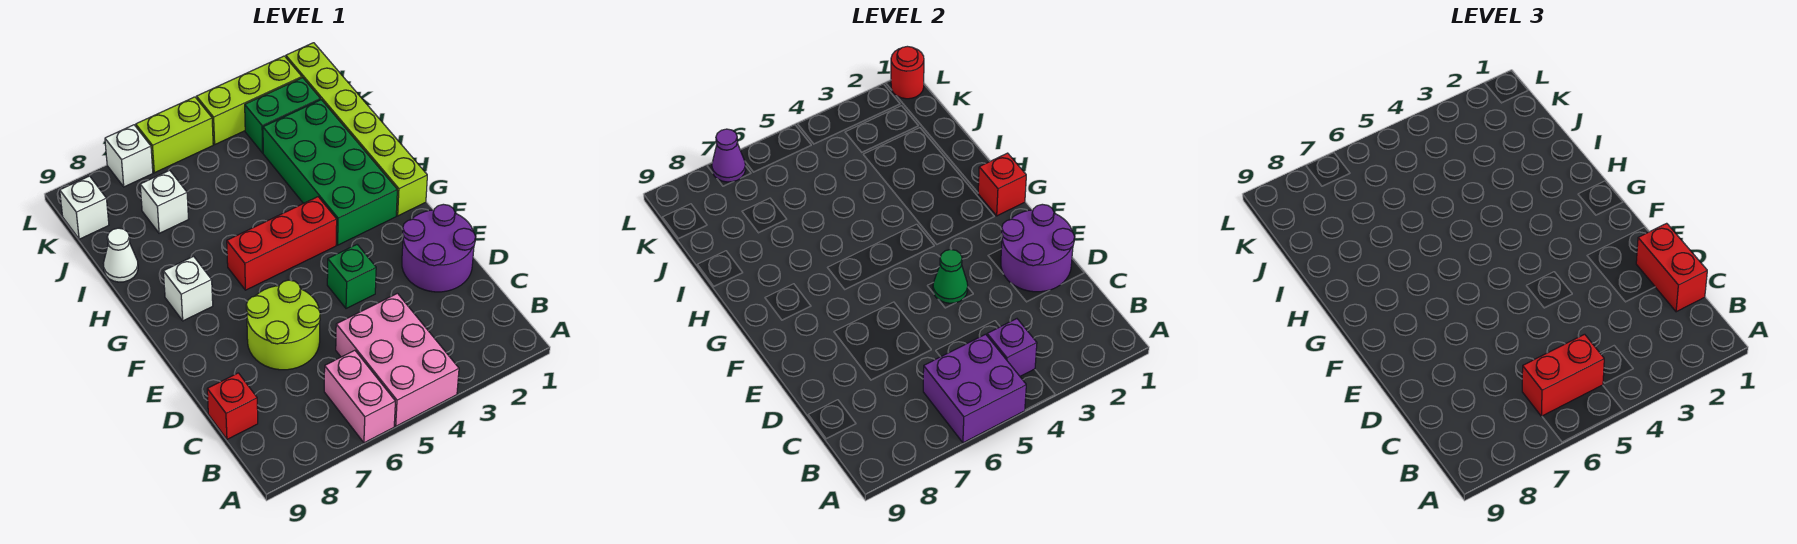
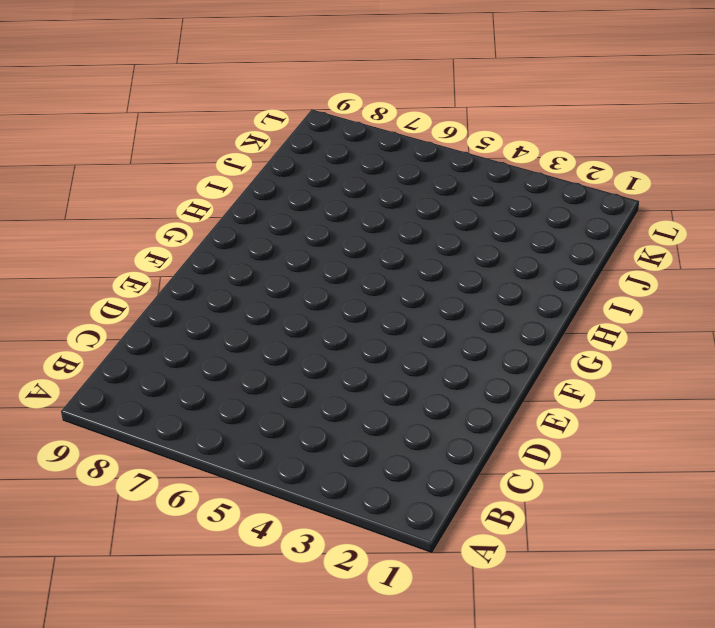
none -> pink brick A4:C5 level 1
none -> pink brick A6:B6 level 1
none -> red brick C9 level 1

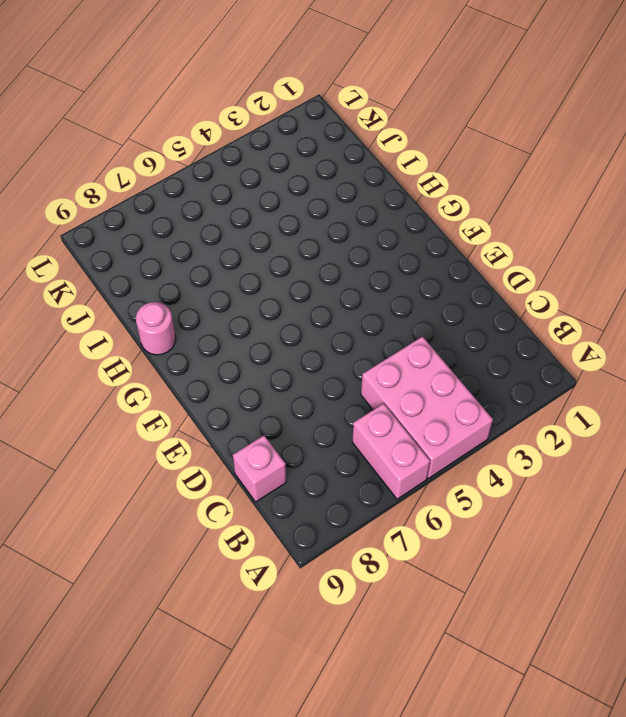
pink brick C9 level 1 -> red brick C9 level 1
pink round brick H9 level 1 -> none
none -> purple round brick D1:E2 level 1
none -> lime round brick D6:E7 level 1
none -> green brick E4 level 1

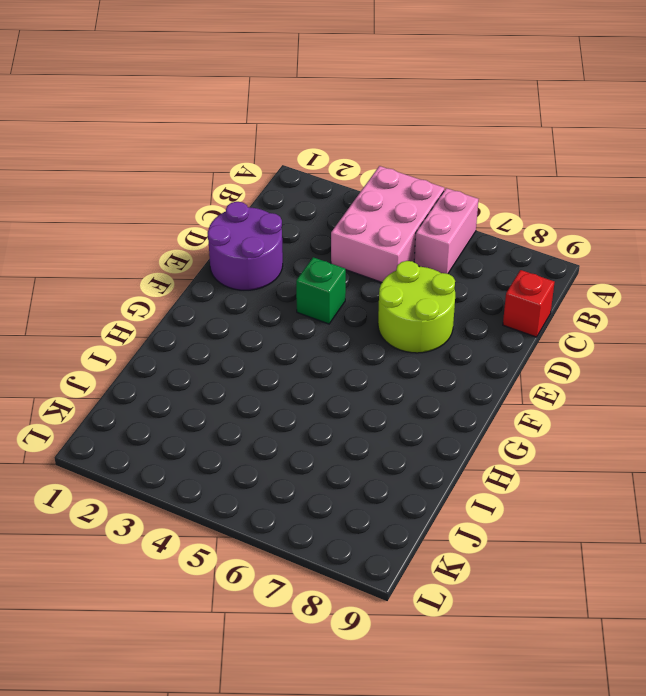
none -> lime brick G1:L1 level 1
none -> green brick G2:J3 level 1
none -> red brick G4:G6 level 1

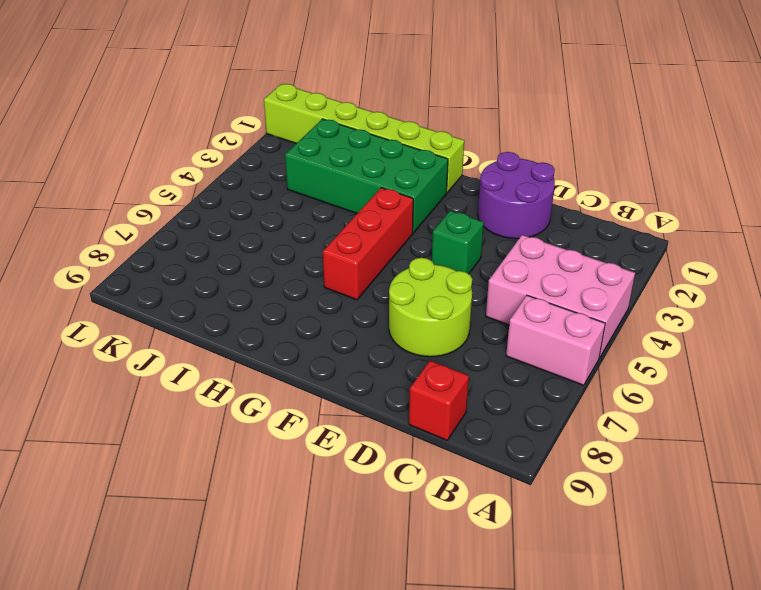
none -> white brick G8 level 1
none -> white cone I9 level 1
none -> white brick J7 level 1

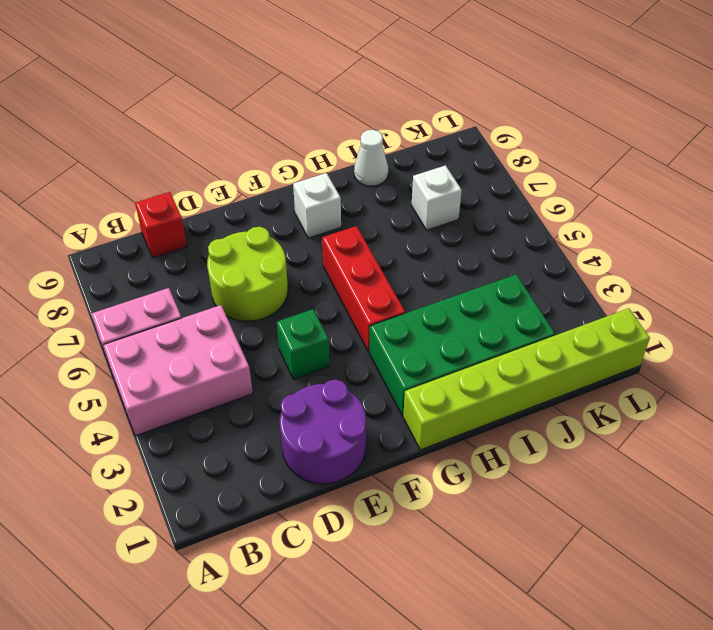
none -> green brick K2:K3 level 1
none -> white brick K9 level 1
none -> lime brick L2:L4 level 1

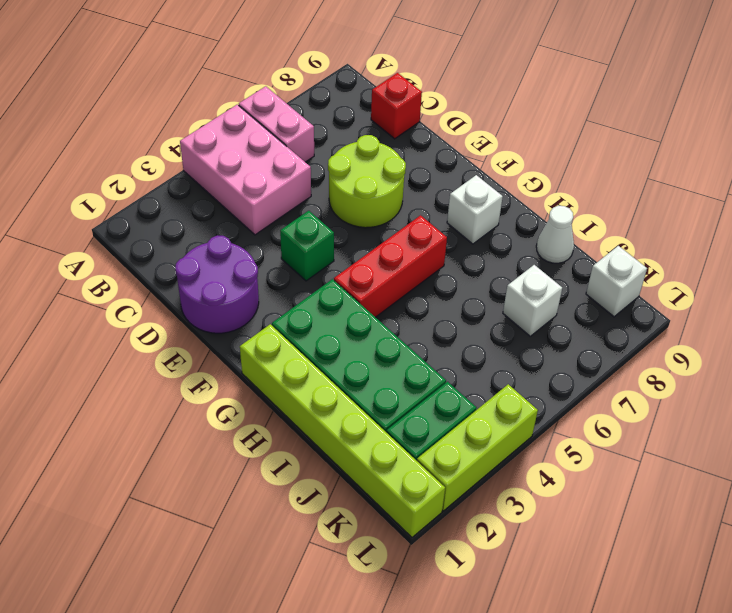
none -> lime brick L5:L6 level 1
none -> white brick L7 level 1
none -> purple brick A5:B6 level 2

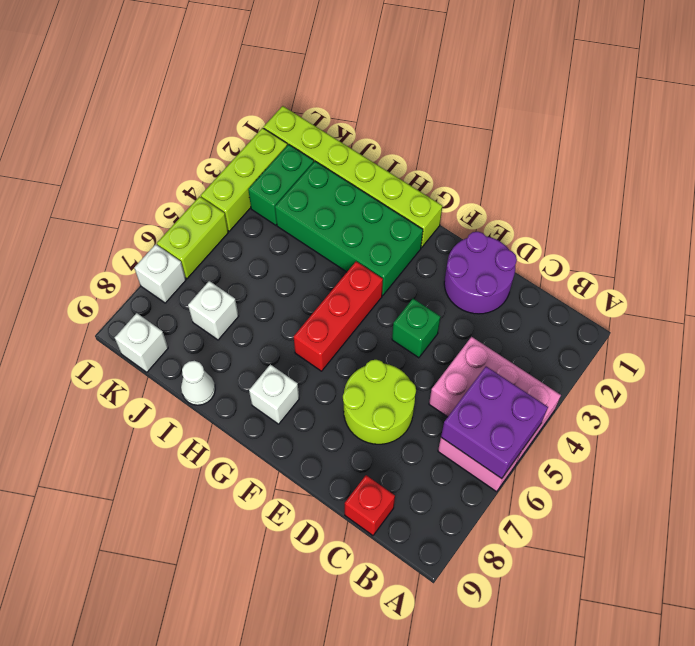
none -> purple brick B4 level 2
none -> purple round brick D1:E2 level 2
none -> green cone E4 level 2

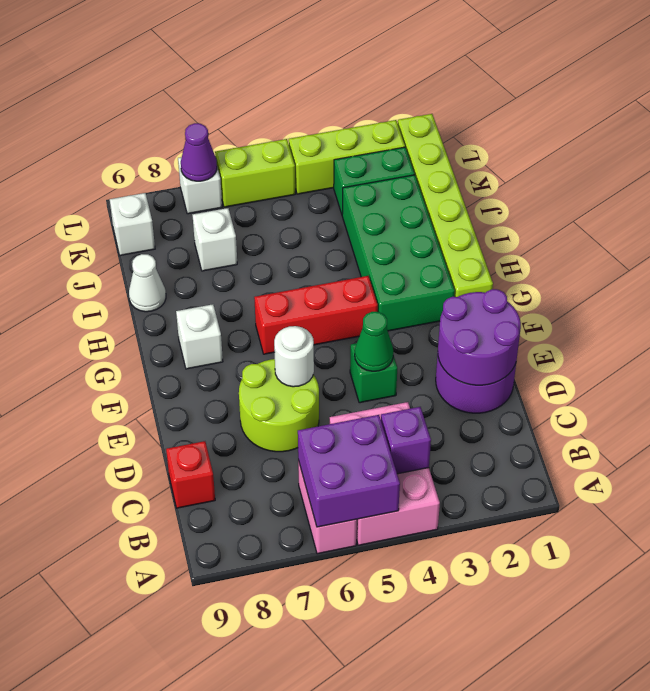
white round brick E6 level 2 -> none
none -> red brick G1 level 2
none -> red round brick L1 level 2
none -> red brick B5:B6 level 3

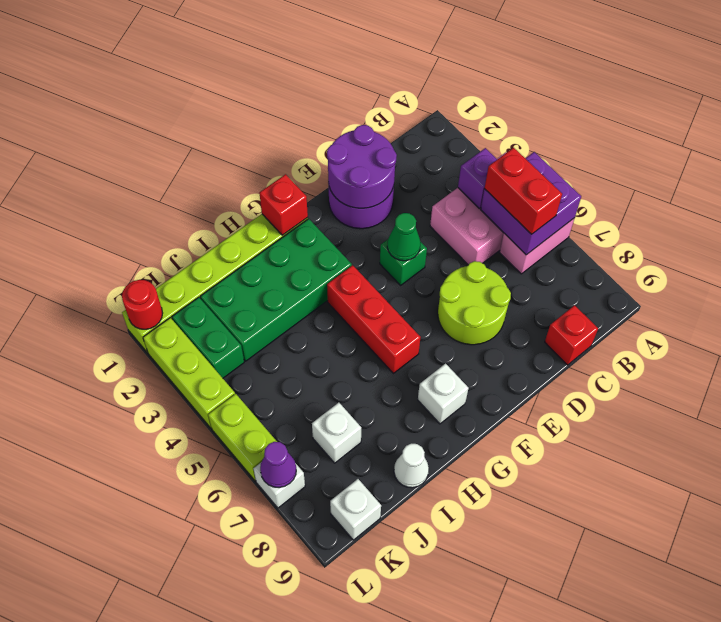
none -> red brick C1:D1 level 3

